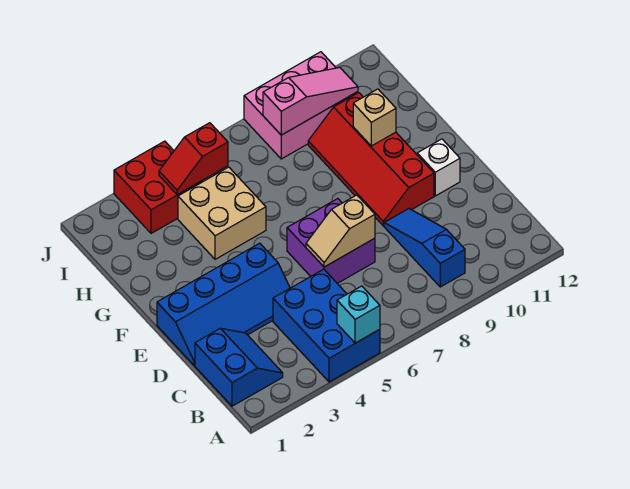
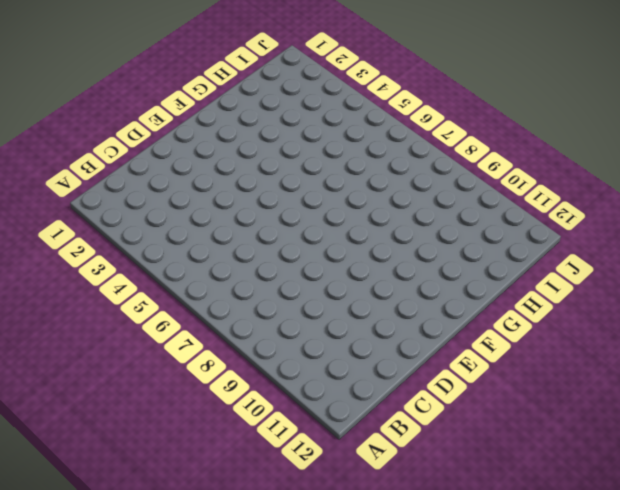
none -> blue brick A4:C5 level 1
none -> blue slope B1:C2 level 1 top 1
none -> blue slope B9:D9 level 1 top B

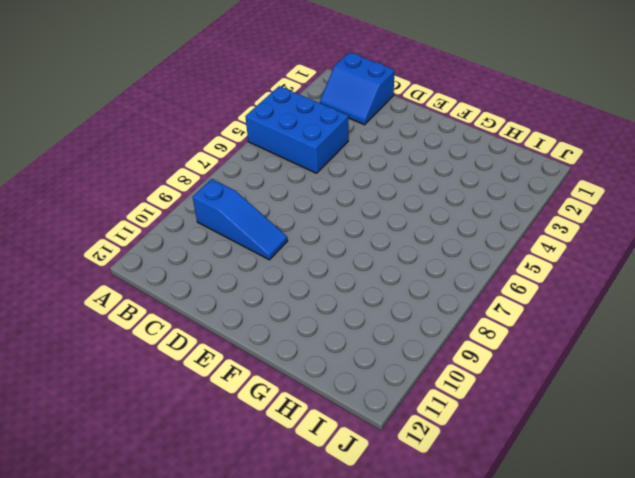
none -> blue slope D1:E4 level 1 top E
none -> purple brick D6:E7 level 1
none -> red slope E9:H10 level 1 top 10

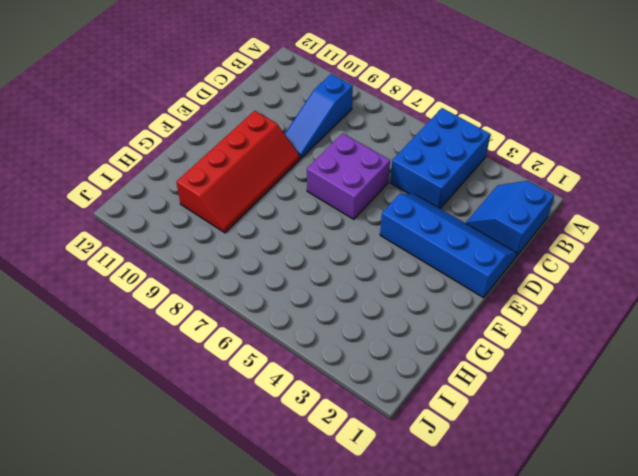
none -> white brick E11 level 1
none -> tan brick G4:H5 level 1
none -> red brick I3:J4 level 1

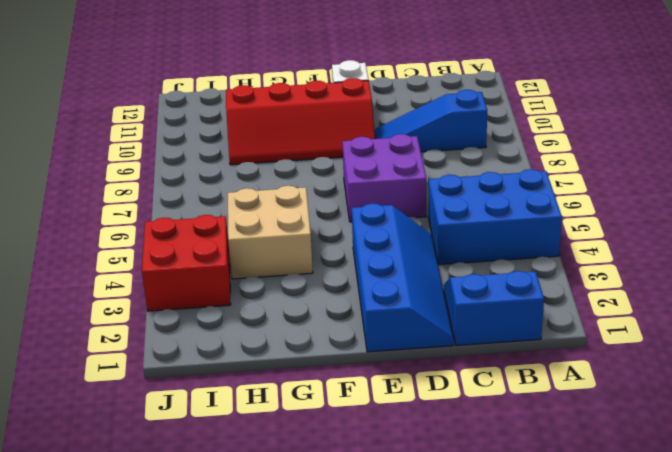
none -> pink brick I8:J10 level 1
none -> cyan brick A5 level 2
none -> tan slope D6:D7 level 2 top 7

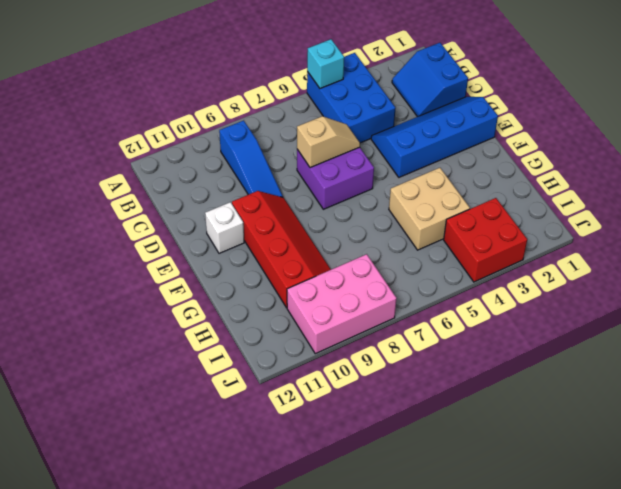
none -> tan brick G10 level 2
none -> red slope I4:I5 level 2 top 5
none -> pink slope I8:I10 level 2 top 8

